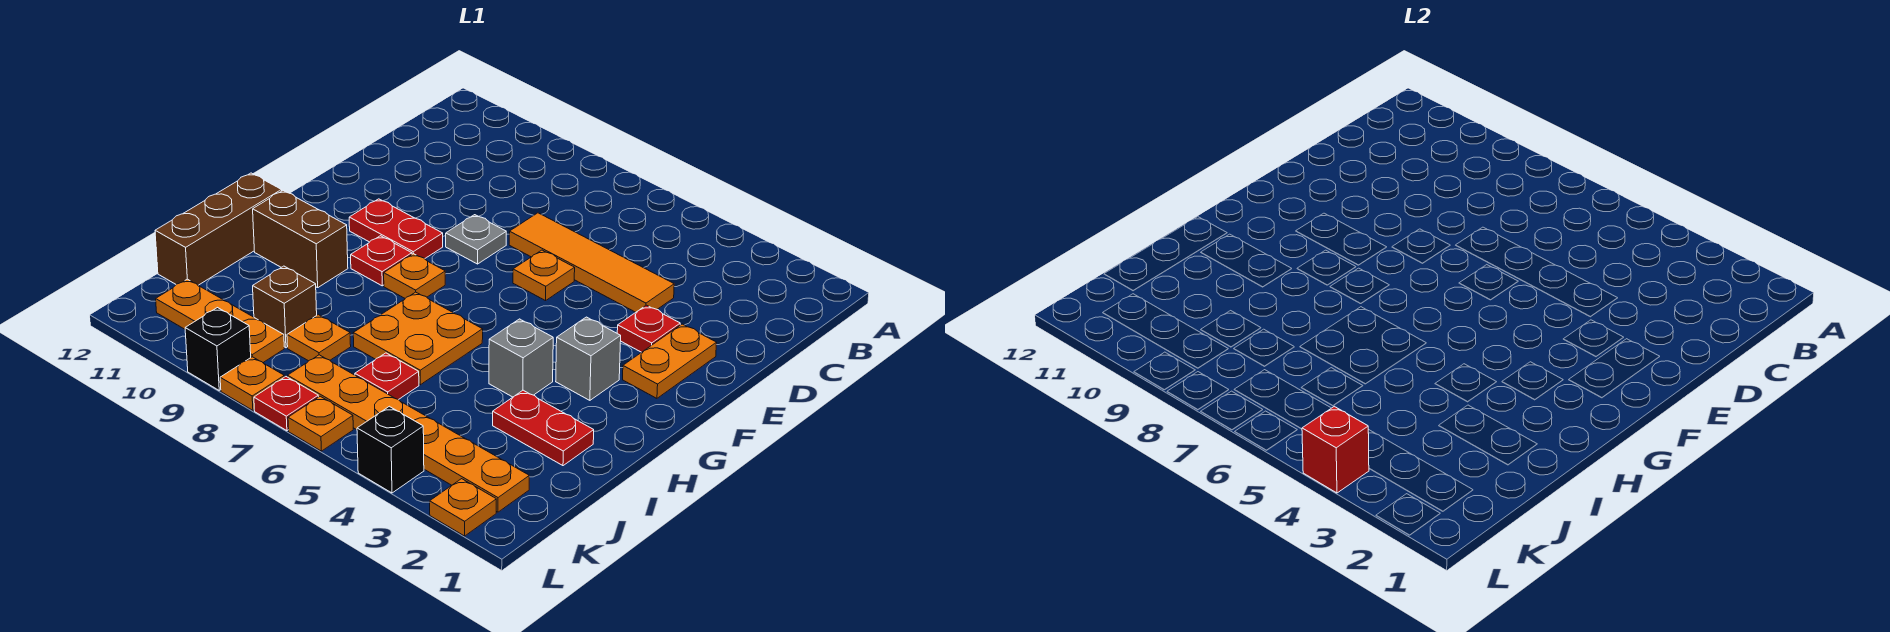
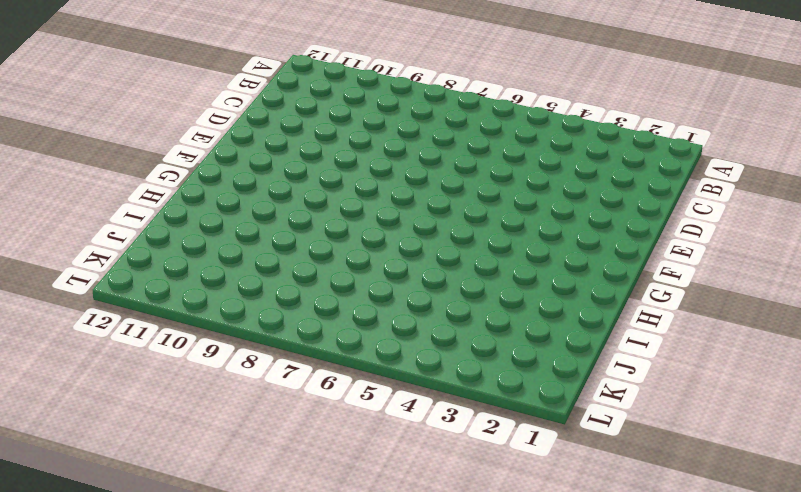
none -> orange tile D4:D7 level 1
none -> orange plate E2:F2 level 1
none -> red plate E3 level 1

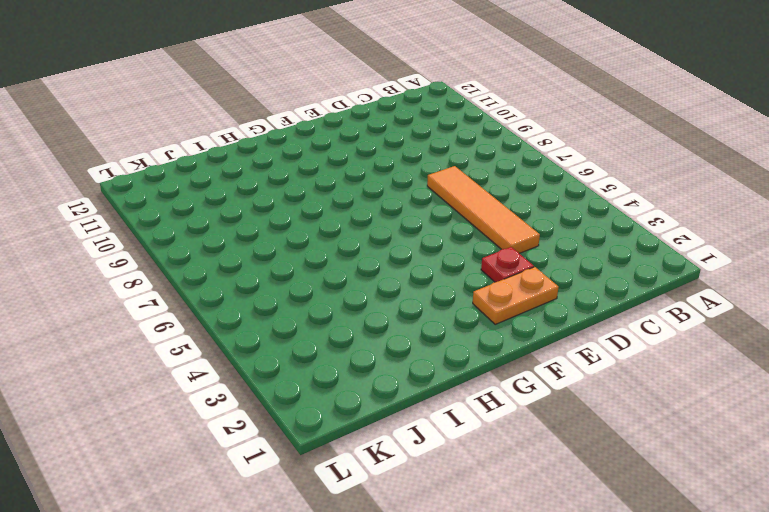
none -> orange plate E6 level 1
none -> grey plate E8 level 1
none -> red plate F9:F10 level 1

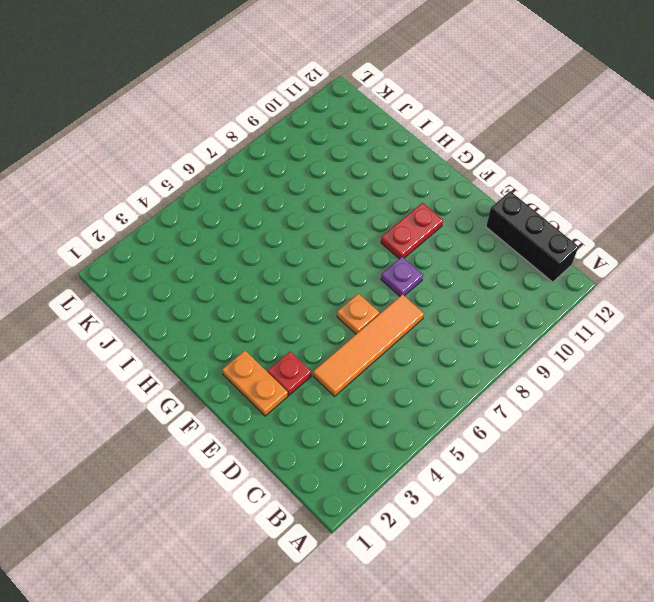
black brick B12:D12 level 1 -> none
purple plate E8 level 1 -> grey plate E8 level 1
none -> grey brick G3 level 1
none -> orange plate G8 level 1
none -> red plate G9 level 1

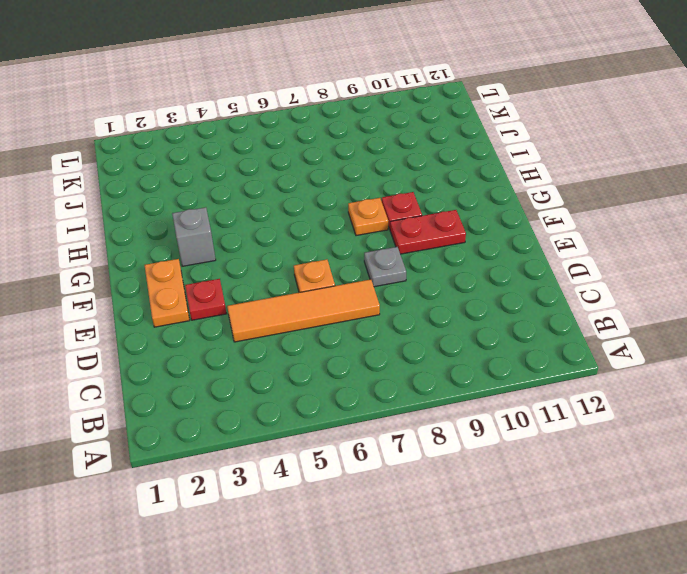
none -> grey brick H4 level 1
none -> orange plate H6:I7 level 1
none -> brown brick H10:H11 level 1

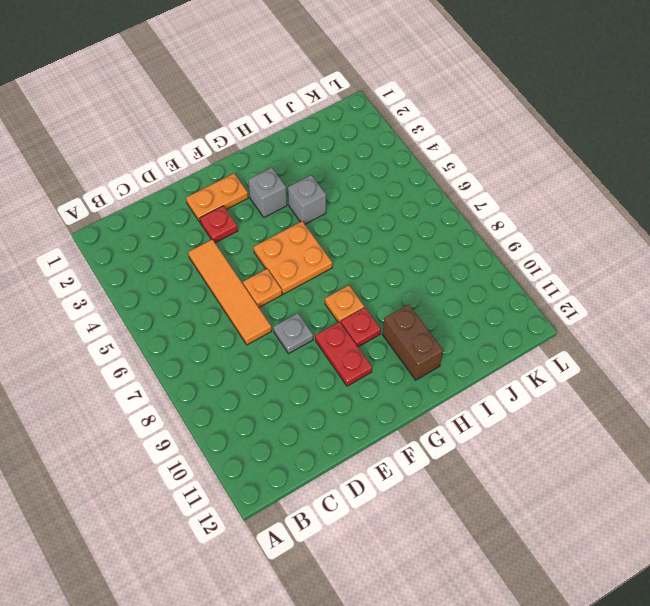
orange plate F5:G6 level 1 -> orange plate H6:I7 level 1
none -> brown brick H12:J12 level 1
none -> red plate I2:I3 level 1
none -> red plate J6 level 1

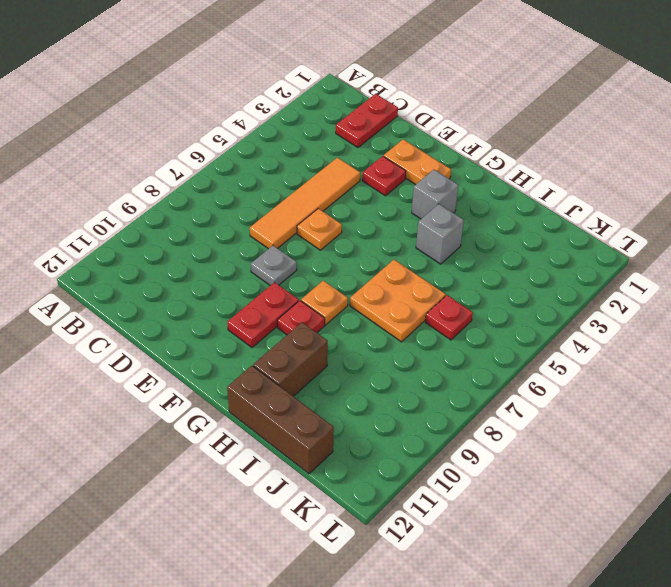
red plate C1:C2 level 1 -> red plate I2:I3 level 1
none -> orange plate J8 level 1
none -> brown brick J9 level 1
none -> orange plate K2:K7 level 1

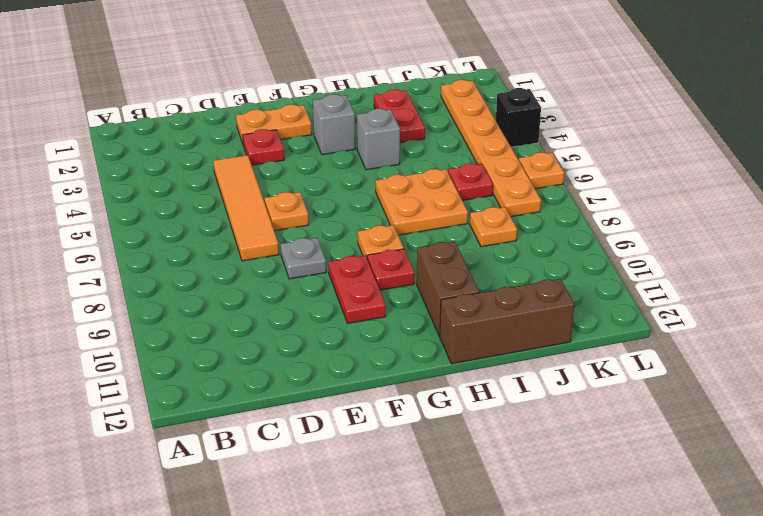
none -> brown brick J9 level 1
none -> orange plate K9:K11 level 1
none -> orange plate L2 level 1

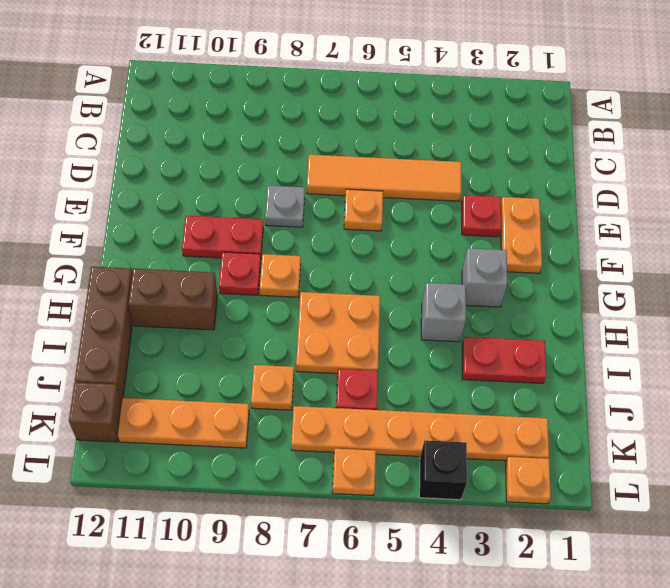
brown brick K12 level 1 -> brown brick J9 level 1
none -> red plate L7 level 1
none -> orange plate L8 level 1
none -> black brick L9 level 1

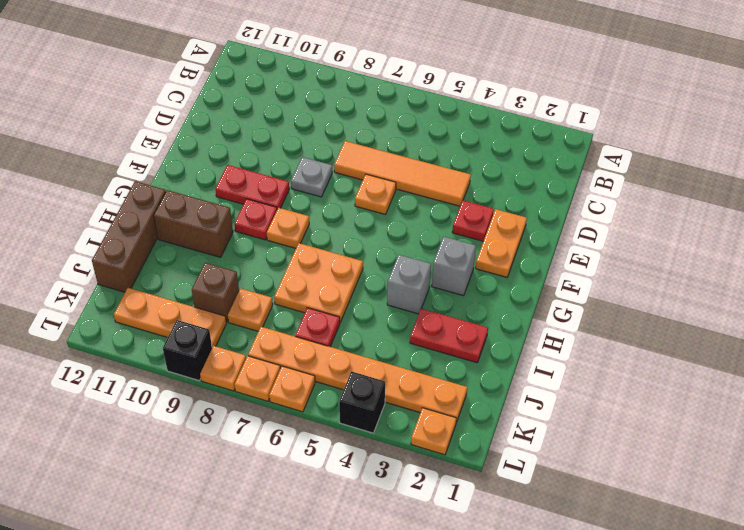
orange plate L7 level 1 -> red plate L7 level 1
none -> red brick L4 level 2

